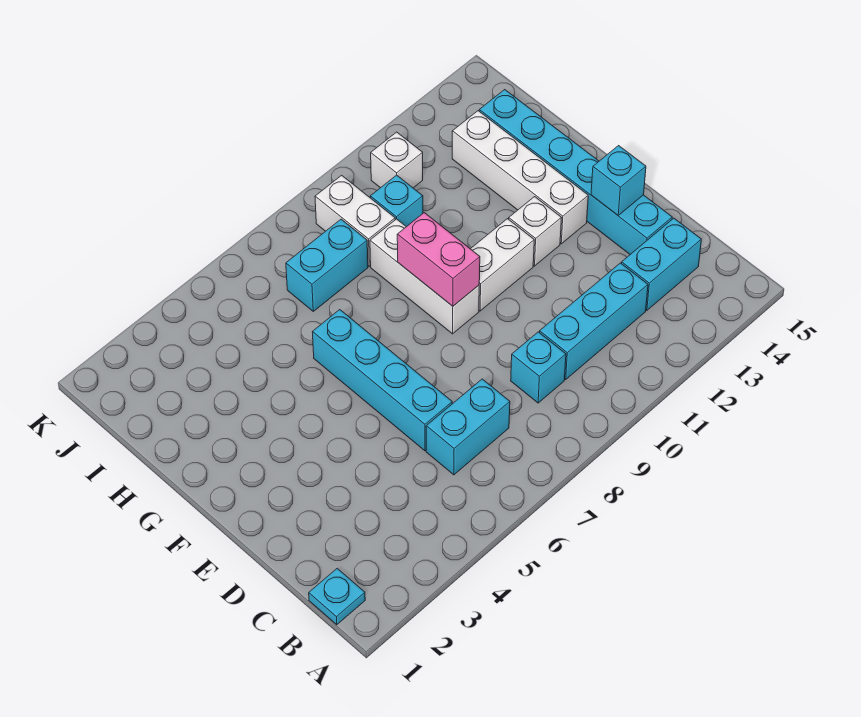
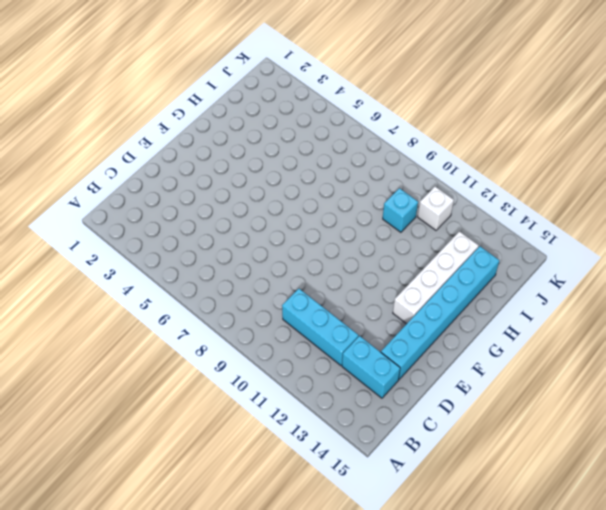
none -> cyan plate B1 level 1
none -> cyan brick C6:C7 level 1
none -> cyan brick C9 level 1

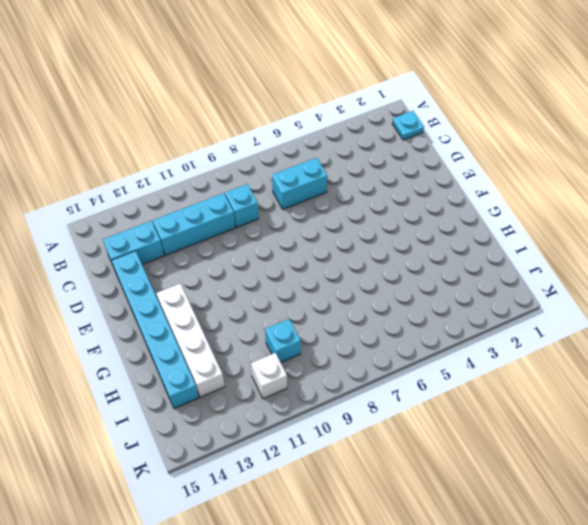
none -> cyan brick D6:G6 level 1
none -> white brick F9:H9 level 1
none -> white brick F10:F11 level 1

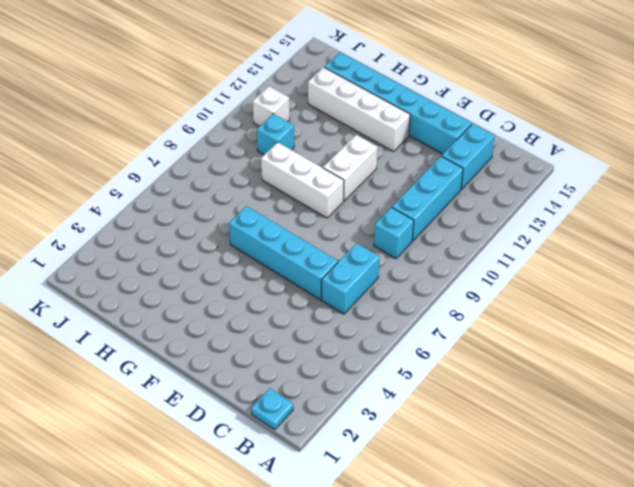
none -> white brick F12 level 1
none -> cyan brick I7:I8 level 1
none -> white brick I9:J9 level 1

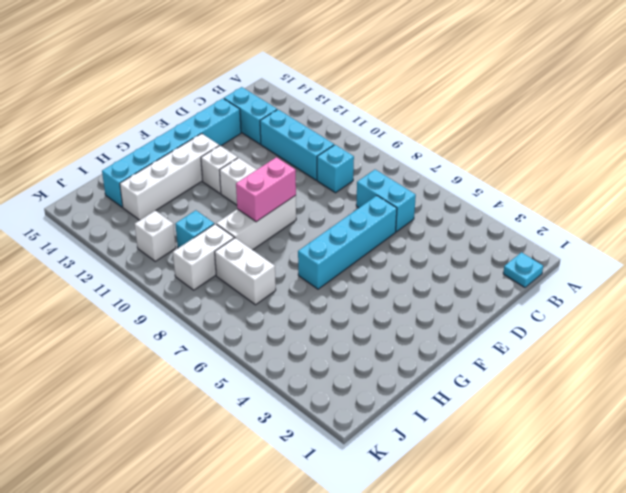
white brick I7:I8 level 1 -> cyan brick I7:I8 level 1
none -> cyan brick E14 level 2

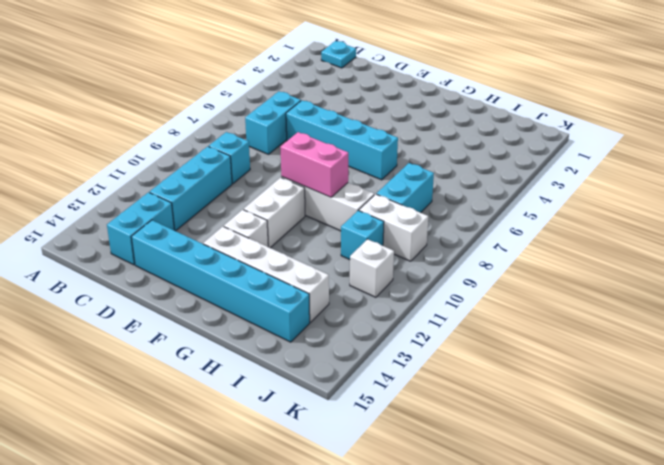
none -> cyan brick E14 level 2

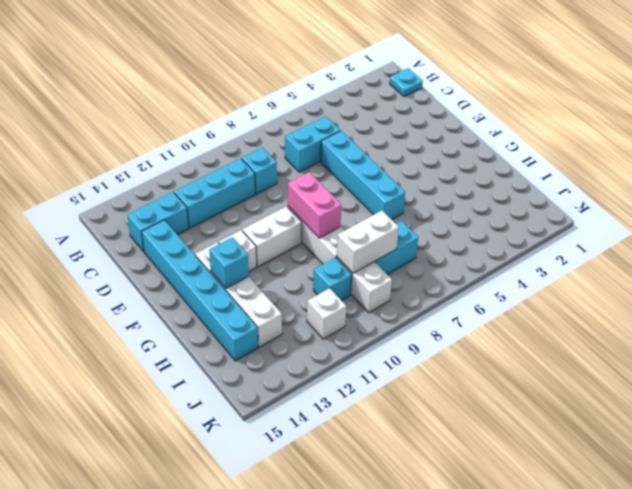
cyan brick G13 level 2 -> cyan brick E14 level 2
white brick I8:I9 level 2 -> none

